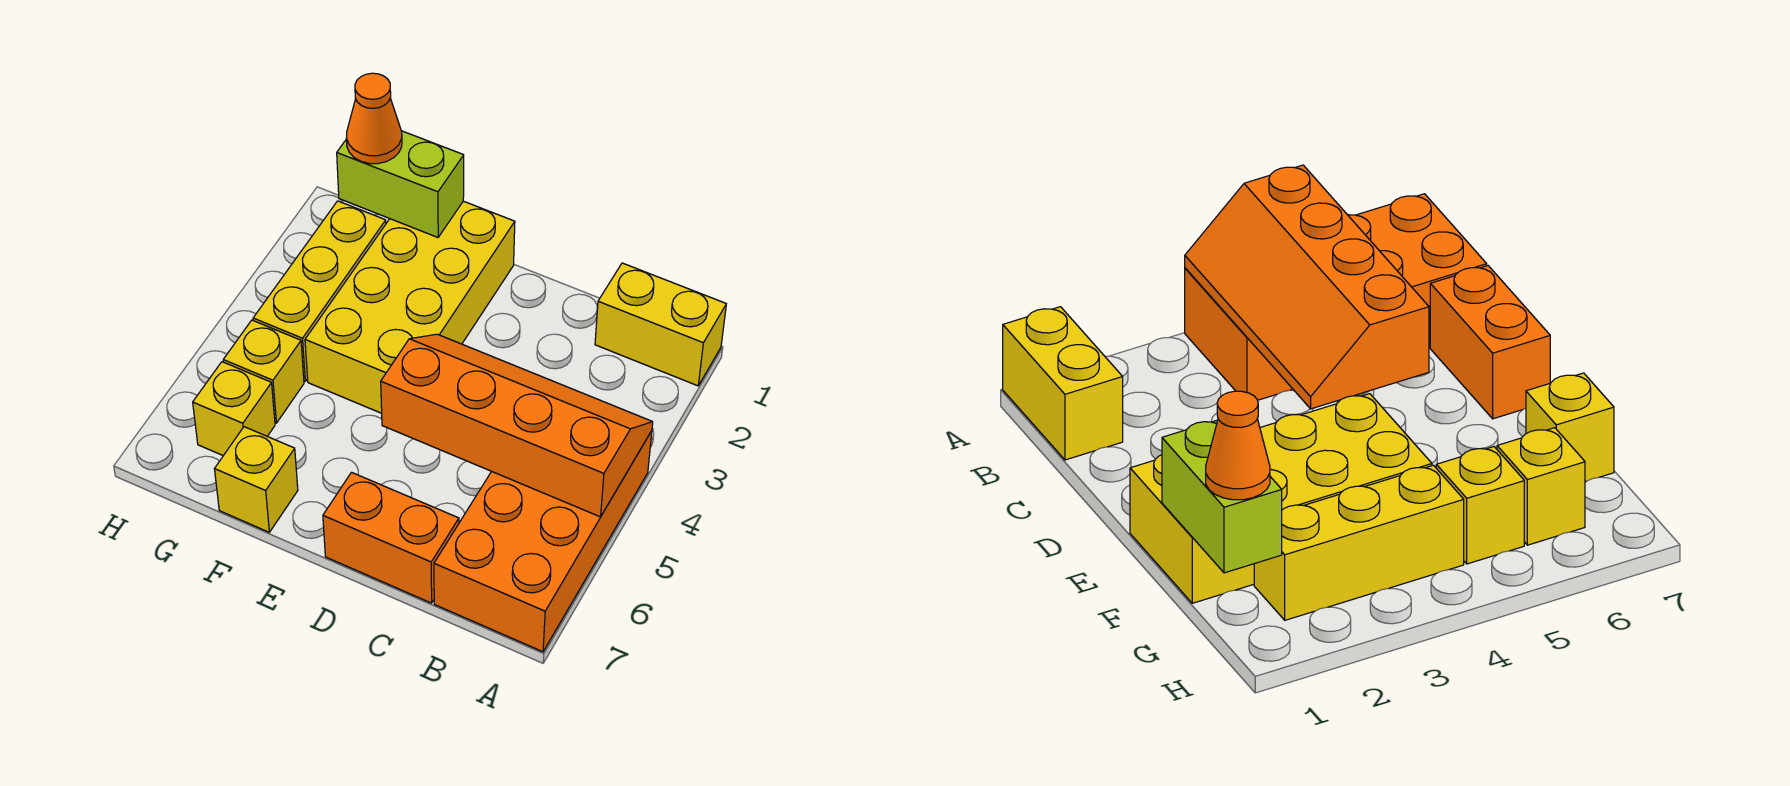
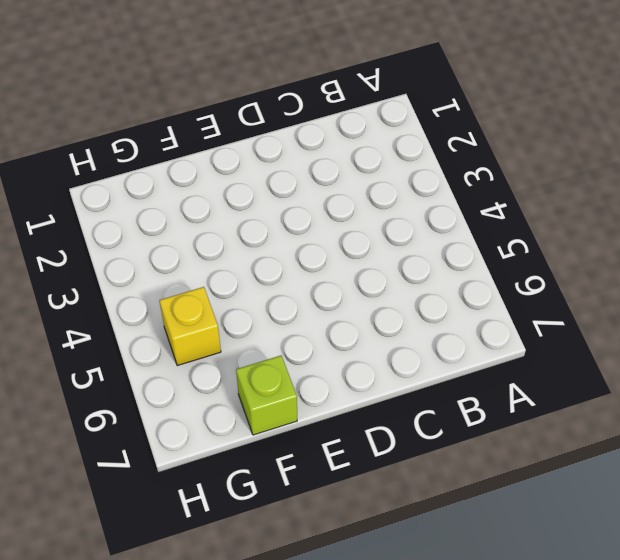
lime brick F7 level 1 -> yellow brick F7 level 1
none -> yellow brick A1:B1 level 1
none -> orange brick A4:B7 level 1

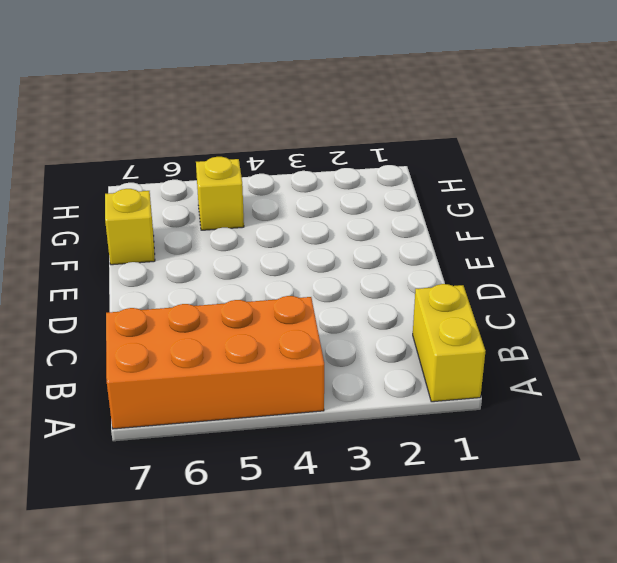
none -> orange brick C7:D7 level 1
none -> yellow brick E1:F4 level 1

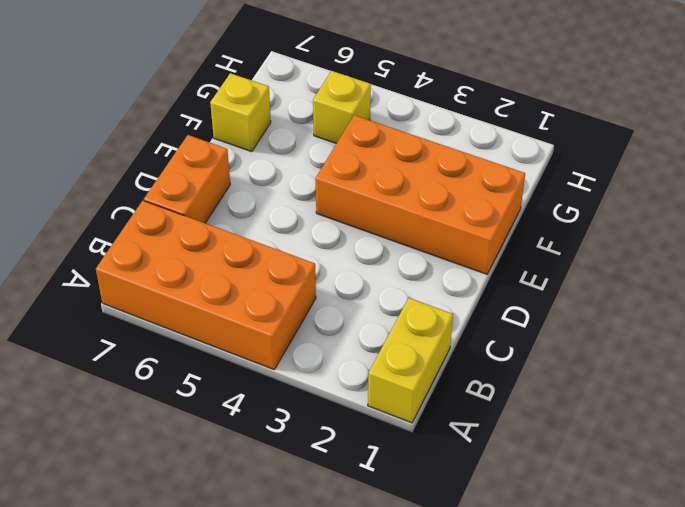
orange brick E1:F4 level 1 -> yellow brick E1:F4 level 1
none -> yellow brick G2:G4 level 1
none -> yellow brick G6 level 1

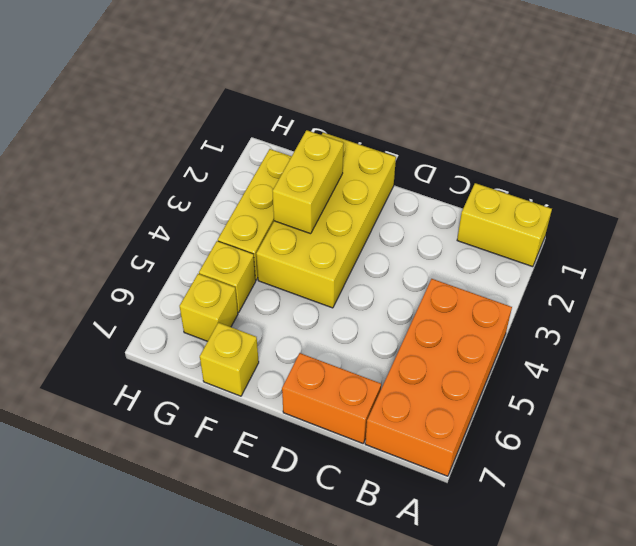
yellow brick F2:F3 level 2 -> none
none -> orange slope A4:D5 level 2 top 5
none -> lime brick F1:G1 level 2

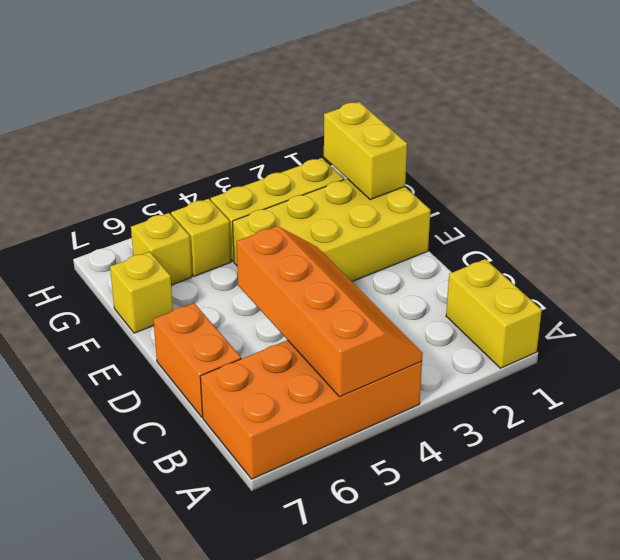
yellow brick F1:G1 level 2 -> lime brick F1:G1 level 2
none -> orange cone G1 level 3

